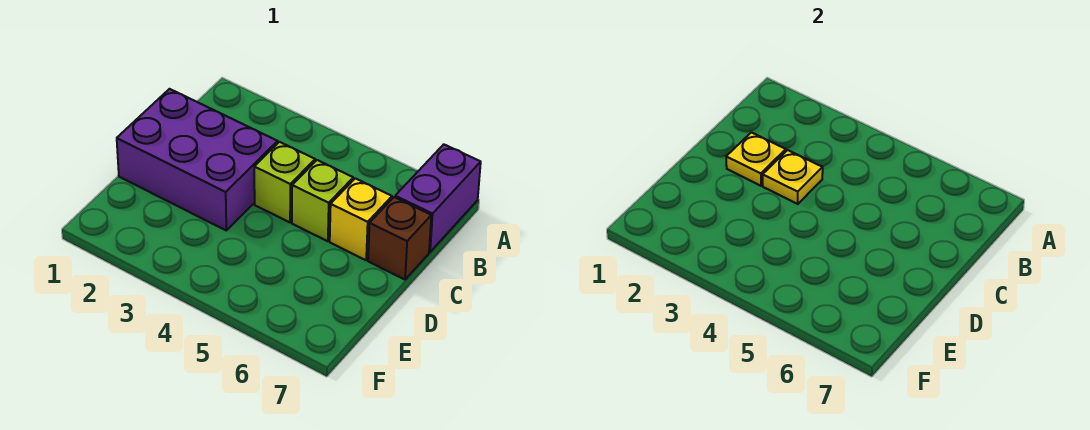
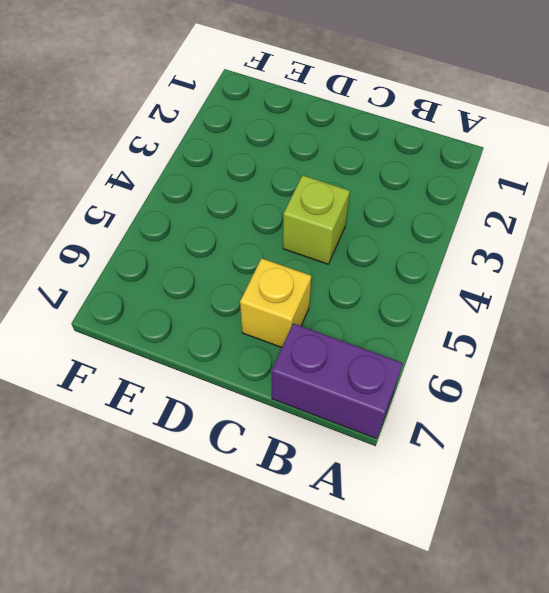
none -> purple brick C1:D3 level 1
none -> lime brick C5 level 1

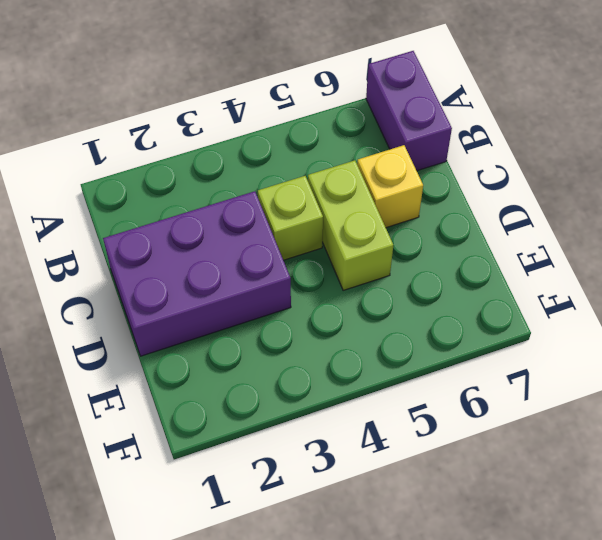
lime brick C5:D5 level 1 -> lime brick C5 level 1
none -> brown brick C7 level 1
none -> yellow plate C2 level 2

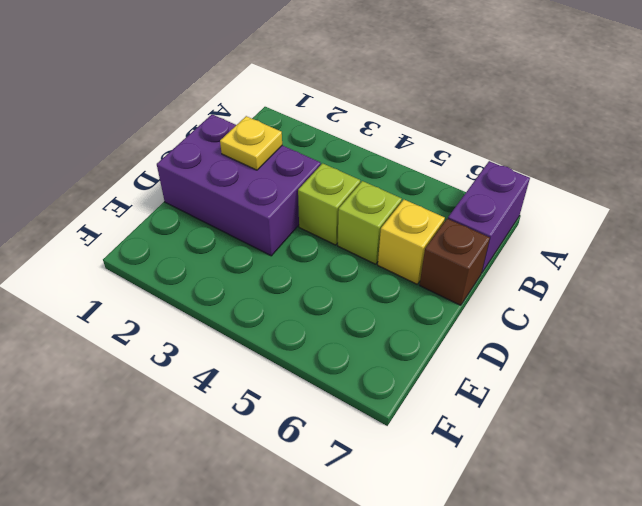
none -> yellow plate C3 level 2

